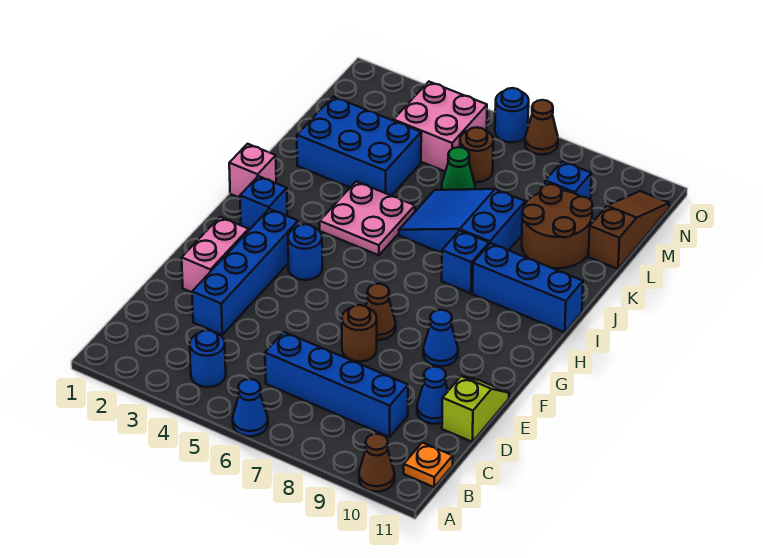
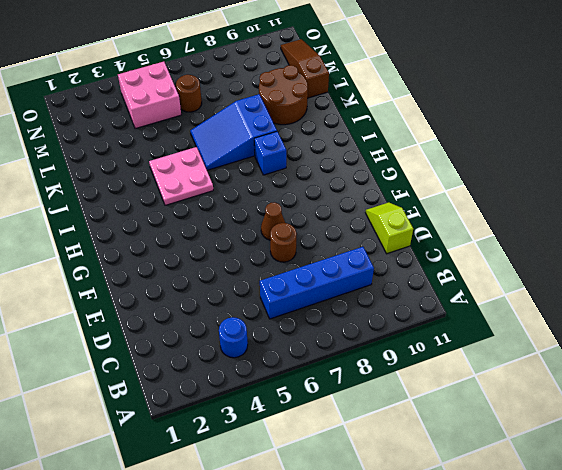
none -> blue cone A6 level 1
none -> brown cone A10 level 1
none -> orange plate B11 level 1

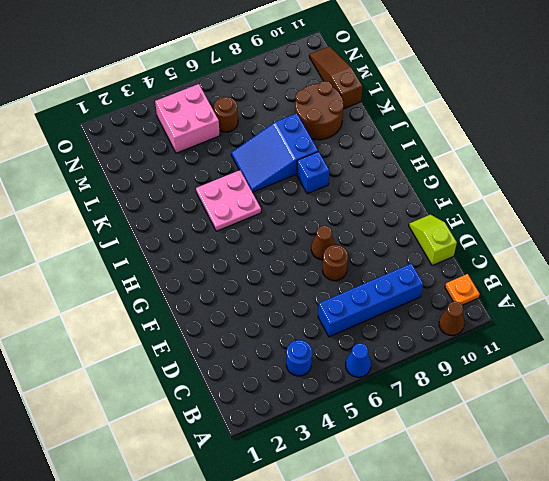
none -> blue brick D3:G3 level 1
none -> blue cone D10 level 1
none -> pink brick E2:F2 level 1

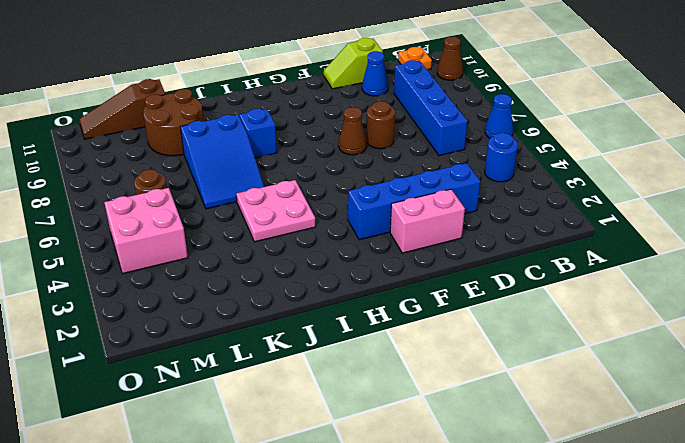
none -> blue cone F9 level 1
none -> blue round brick G4 level 1
none -> blue brick H2 level 1

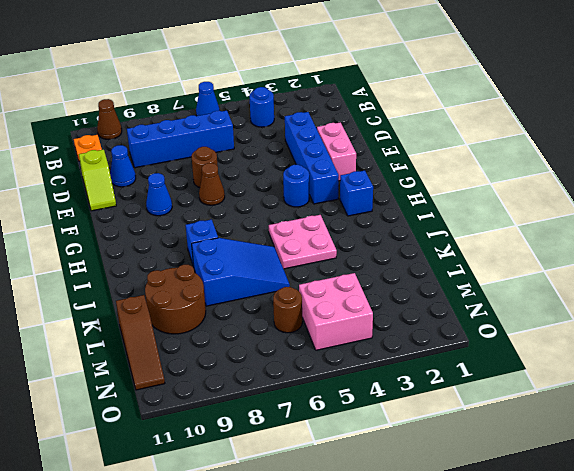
none -> pink brick I1 level 1
none -> blue brick I9:I11 level 1
none -> blue brick K2:L4 level 1

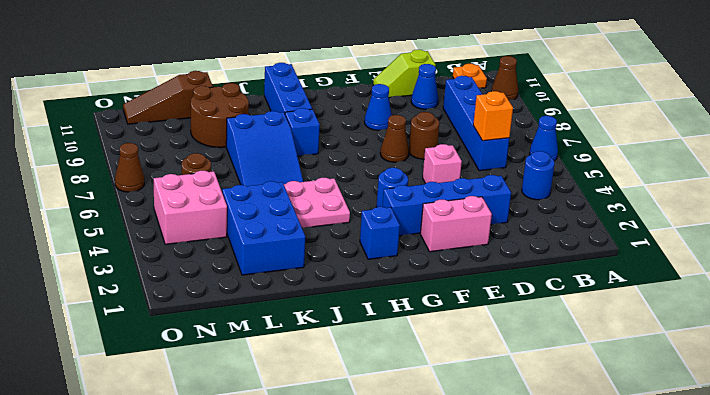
orange brick C6 level 2 -> none
pink brick E5 level 1 -> pink brick I1 level 1
none -> green cone L6 level 1
none -> blue brick M9 level 1
none -> blue round brick O6 level 1

